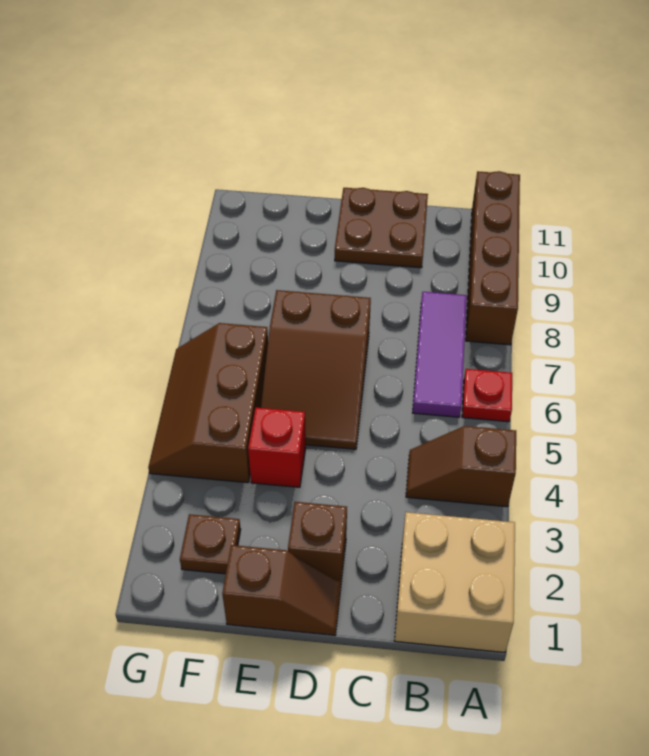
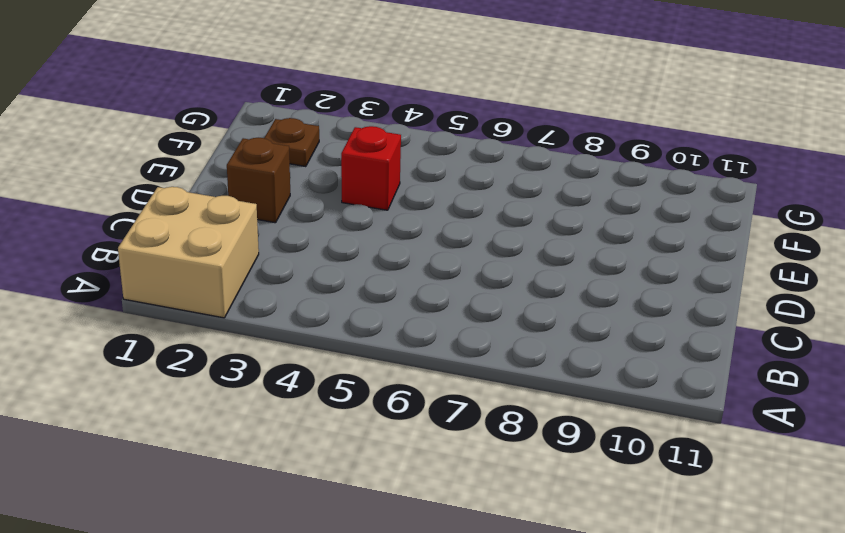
none -> brown slope A4:B4 level 1 top A
none -> red plate A6 level 1
none -> brown brick A8:A11 level 1

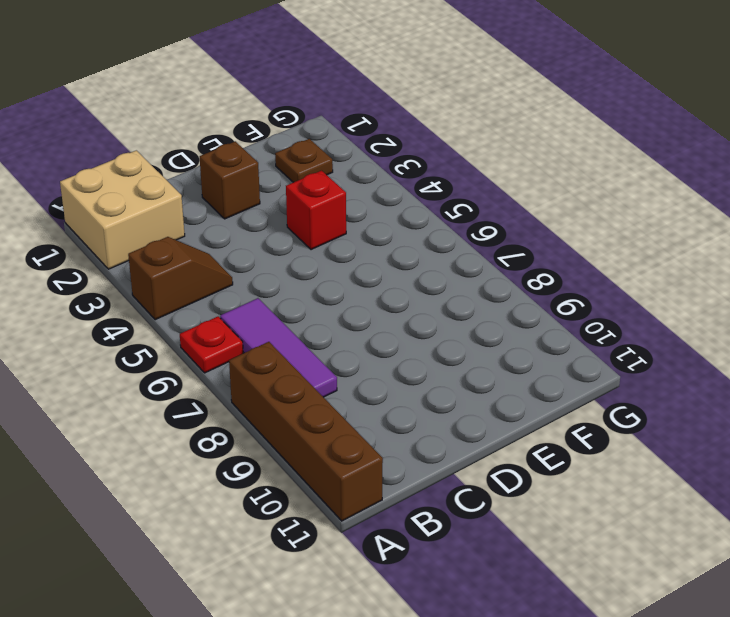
none -> brown plate C10:D11 level 1
none -> brown slope D1:E1 level 1 top E
none -> brown slope D5:E7 level 1 top 7

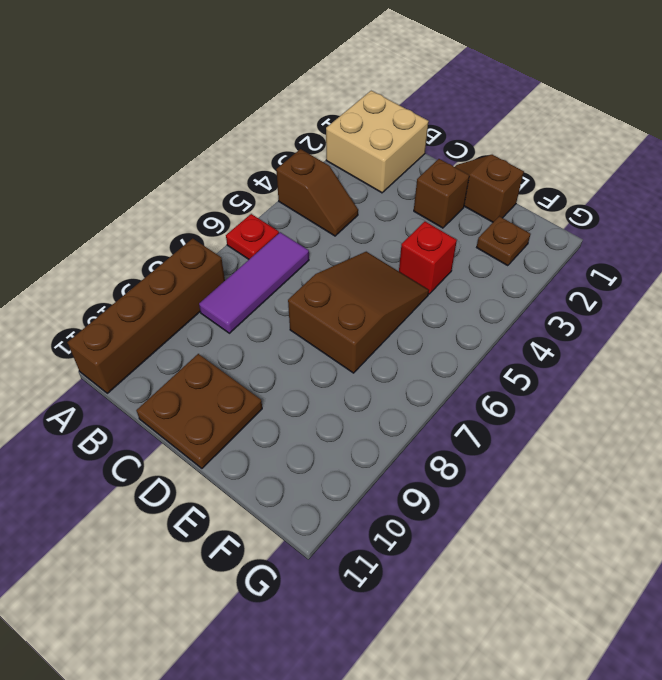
none -> brown slope F4:G6 level 1 top F

